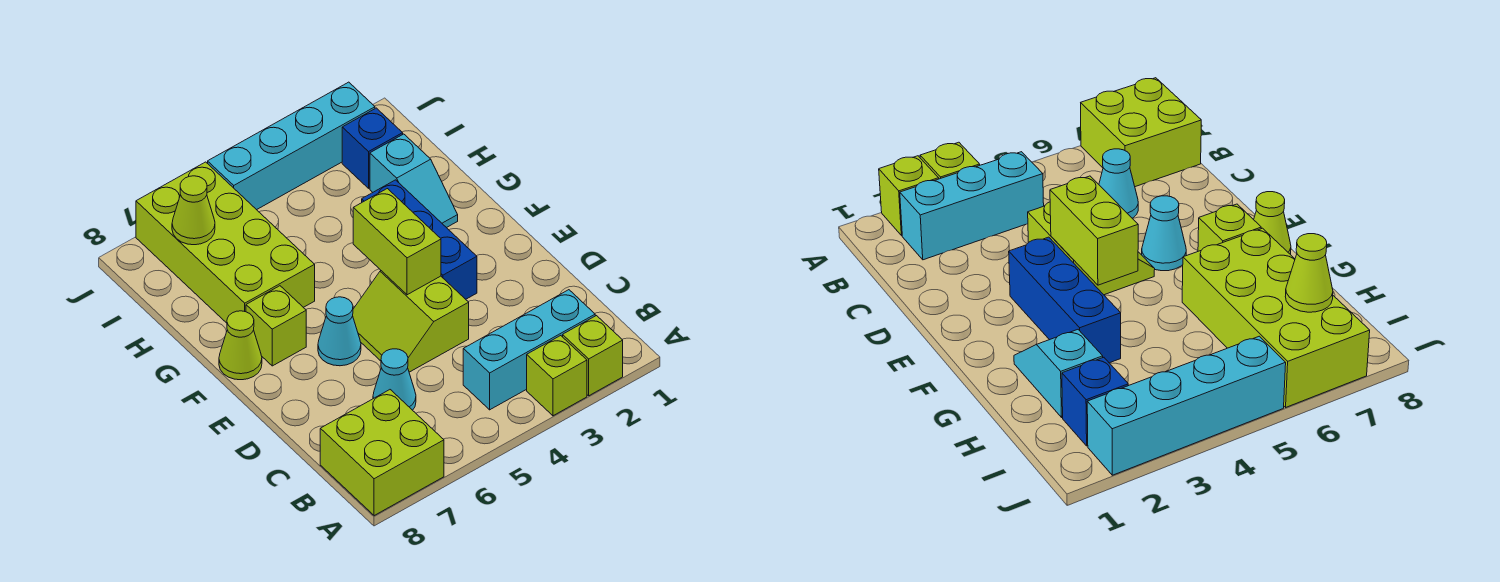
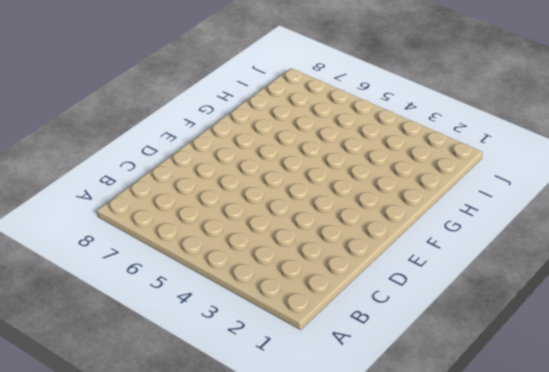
none -> lime brick A2 level 1
none -> lime brick A3 level 1
none -> lime brick A7:B8 level 1

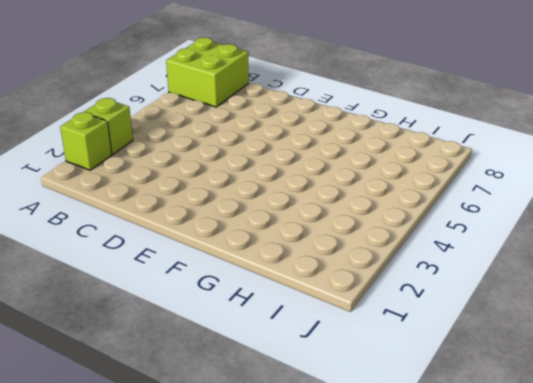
none -> cyan brick B2:B4 level 1
none -> cyan cone C6 level 1
none -> lime slope D4:E5 level 1 top 4

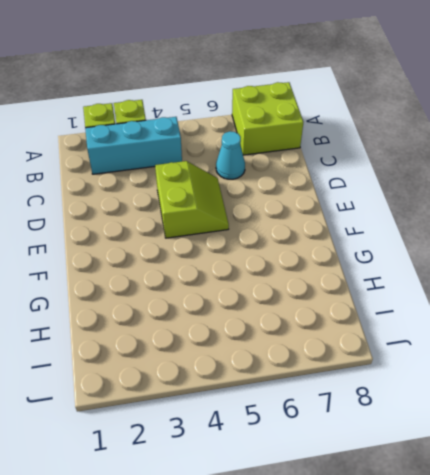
none -> blue brick E3:G3 level 1
none -> cyan cone E6 level 1
none -> lime brick F7 level 1

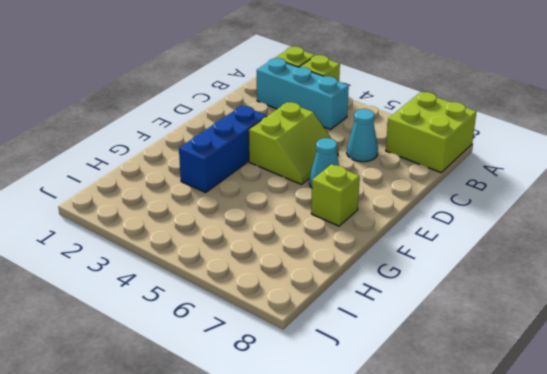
none -> lime cone F8 level 1
none -> cyan slope G2:H2 level 1 top H
none -> lime brick G6:J7 level 1

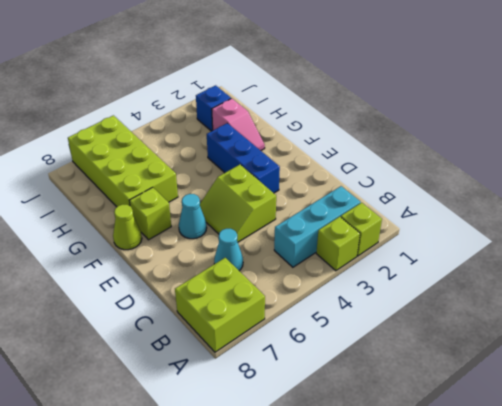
pink slope G2:H2 level 1 top H -> cyan slope G2:H2 level 1 top H
none -> cyan brick J2:J5 level 1
none -> lime brick E4:F4 level 2
none -> lime cone I7 level 2

